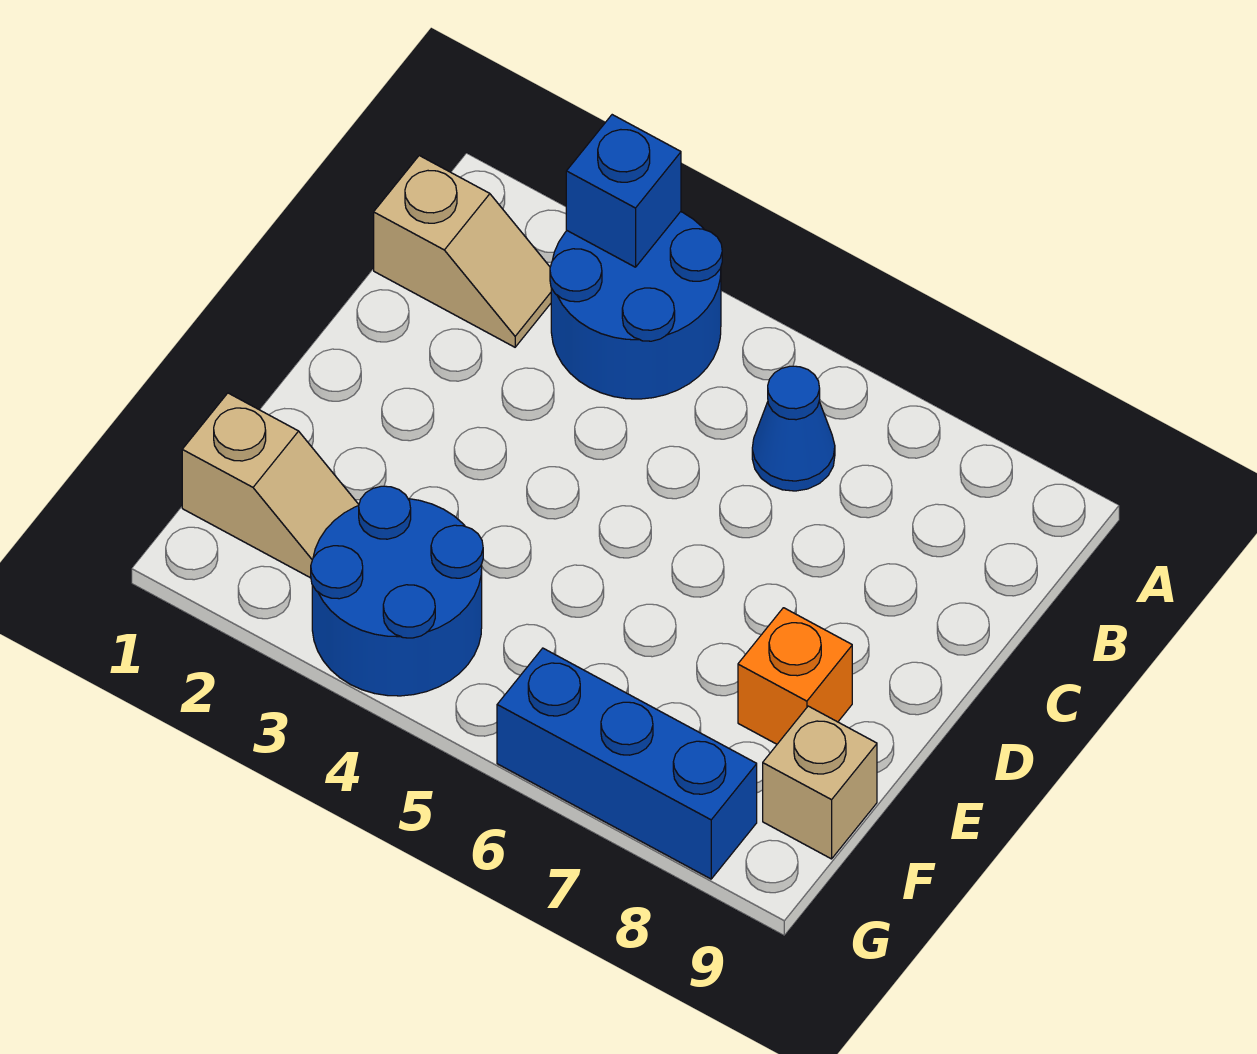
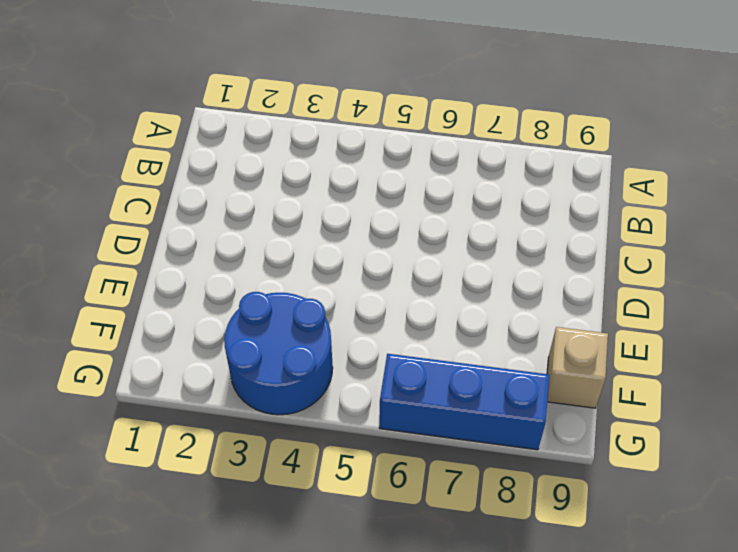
none -> blue round brick A3:B4 level 1
none -> tan slope B1:B2 level 1 top 1

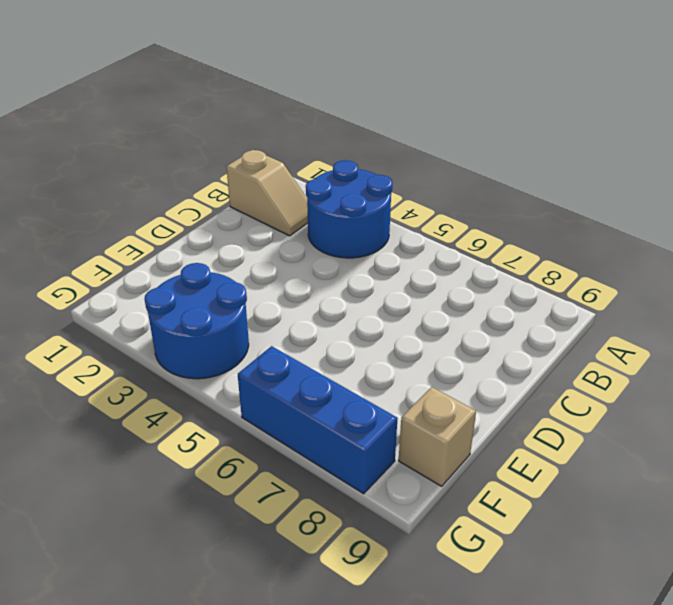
none -> blue cone B6 level 1
none -> orange brick E8 level 1

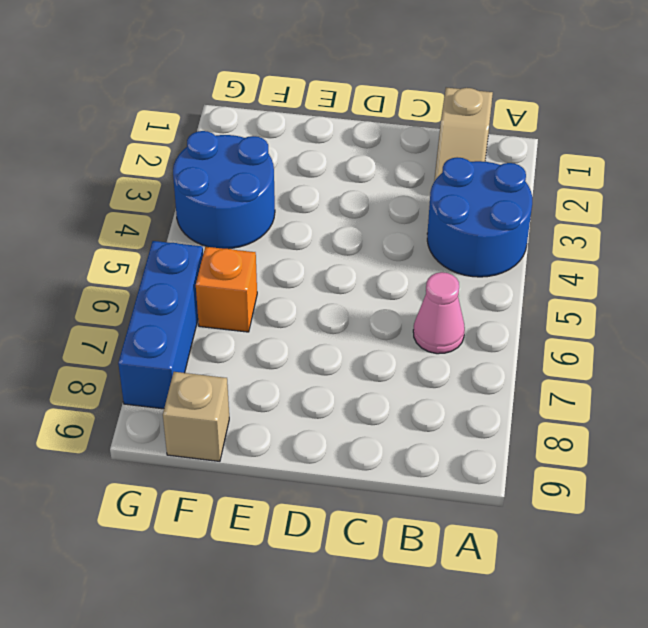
pink cone B6 level 1 -> blue cone B6 level 1
orange brick F6 level 1 -> orange brick E8 level 1
none -> tan slope F1:F2 level 1 top 1
none -> blue brick A3 level 2

